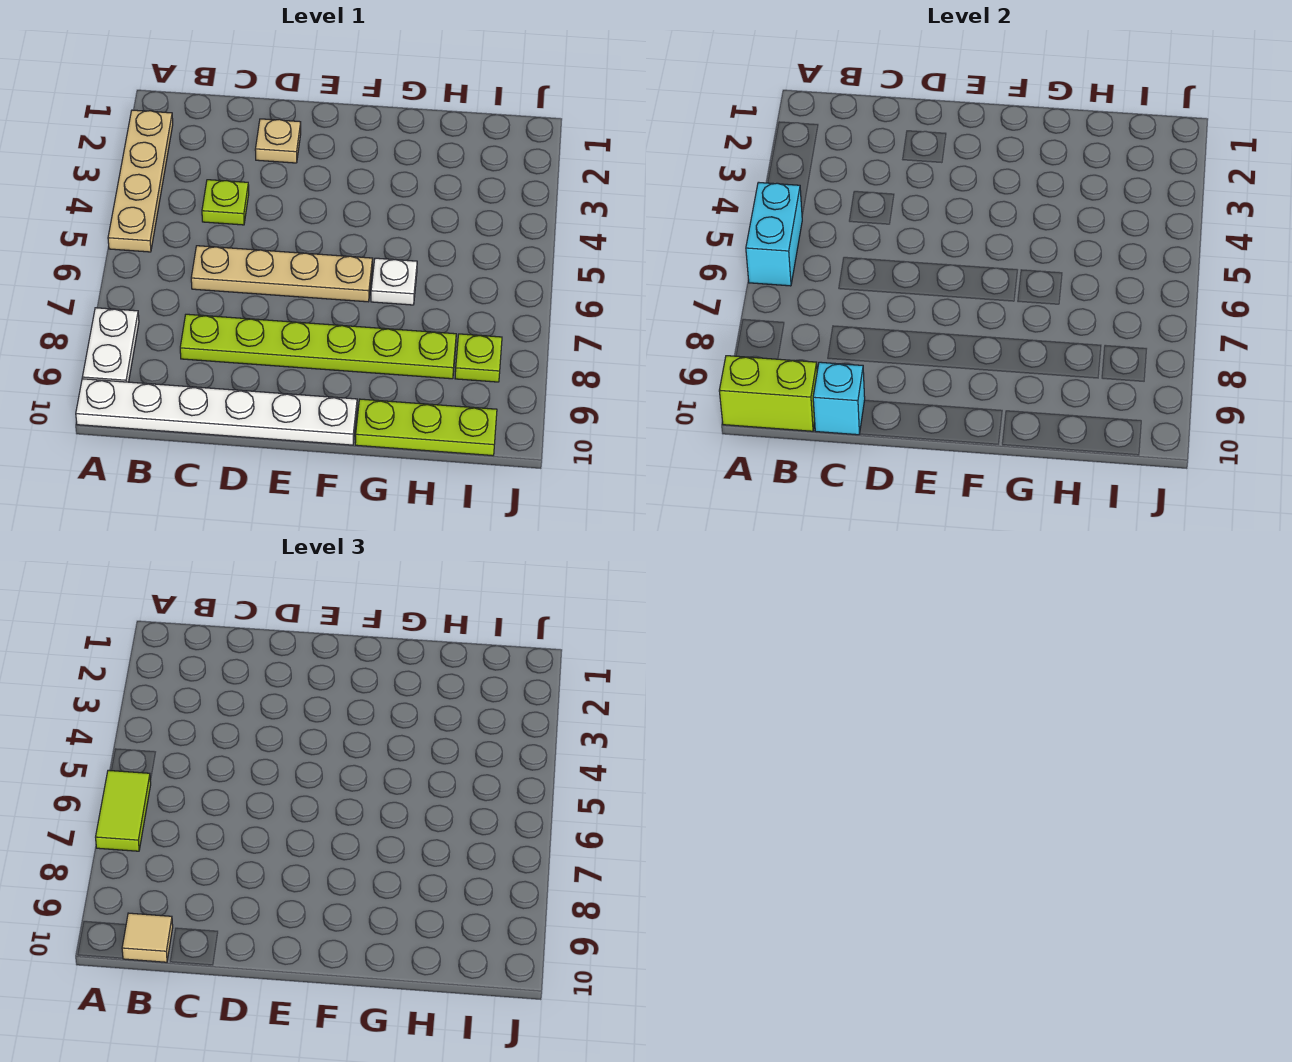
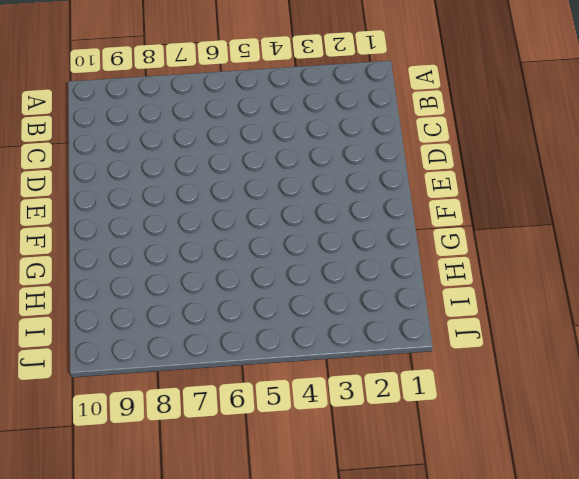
none -> tan plate A2:A5 level 1
none -> white plate A8:A9 level 1
none -> white plate A10:F10 level 1

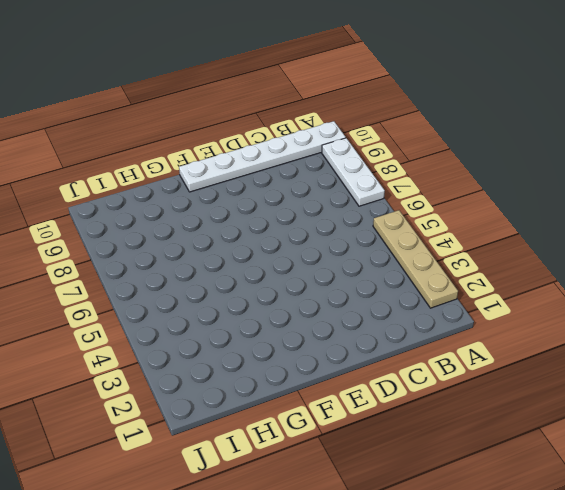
white plate A7:A9 level 1 -> white plate A8:A9 level 1
none -> lime plate C4 level 1
none -> tan plate C6:F6 level 1
none -> lime plate C8:H8 level 1

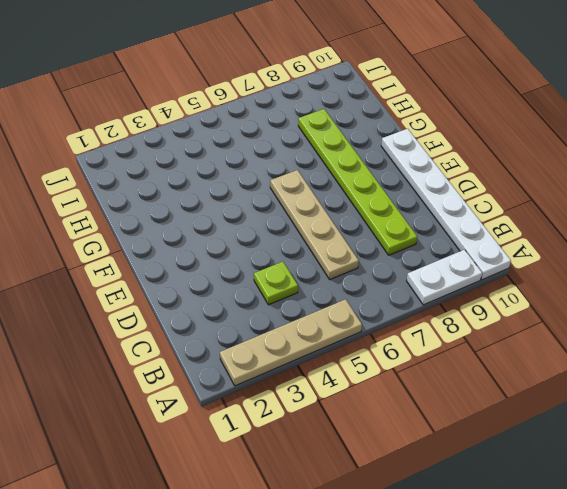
none -> tan plate D2 level 1
none -> white plate G6 level 1
none -> lime plate G10:I10 level 1

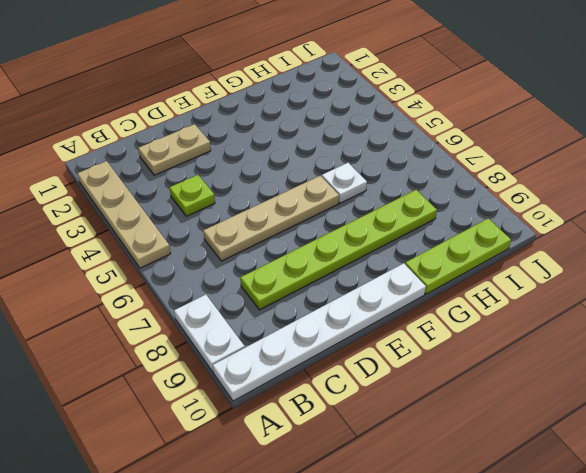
tan plate C2:D2 level 1 -> tan plate D2 level 1
none -> lime plate I8 level 1
none -> cyan brick A5:A6 level 2
none -> lime brick A10:B10 level 2

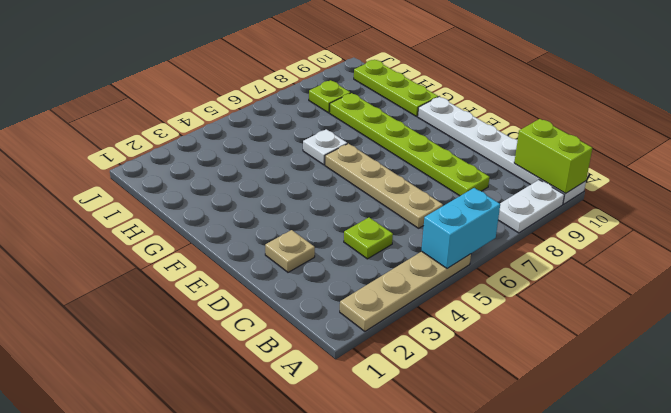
none -> cyan brick C10 level 2
none -> lime tile A6:A7 level 3
none -> tan tile B10 level 3

